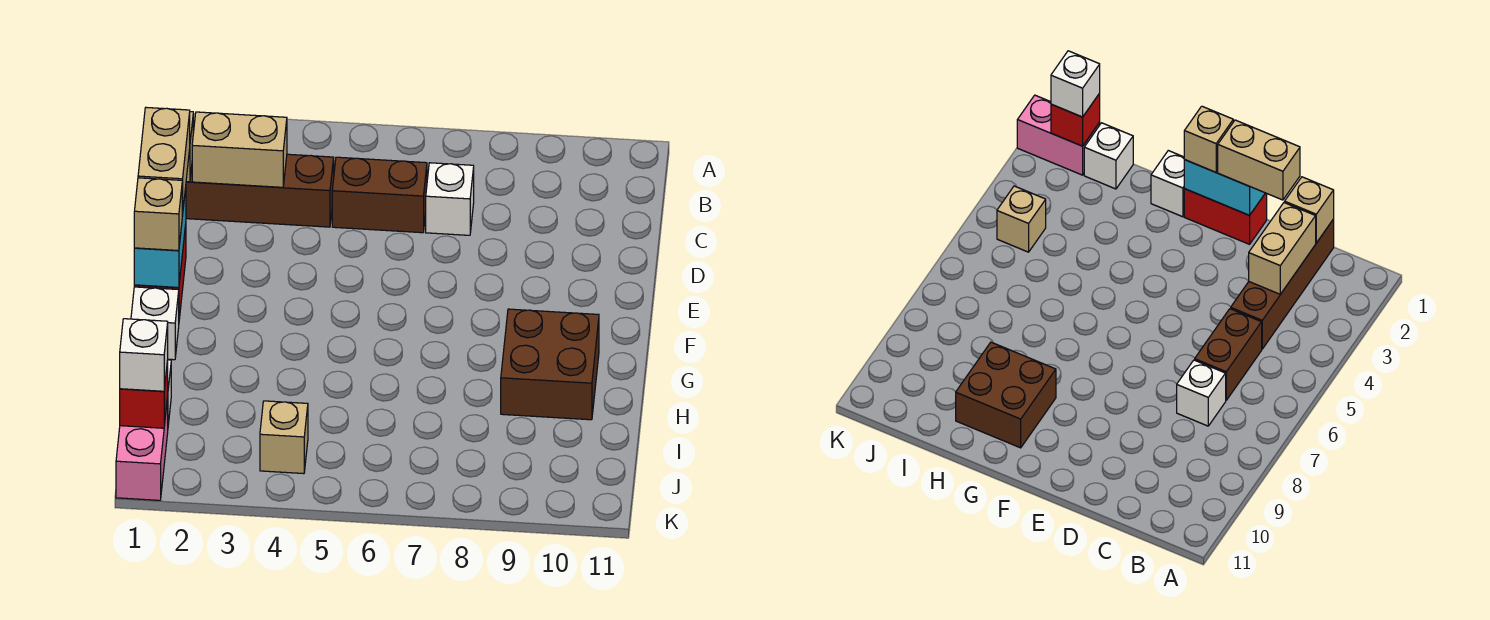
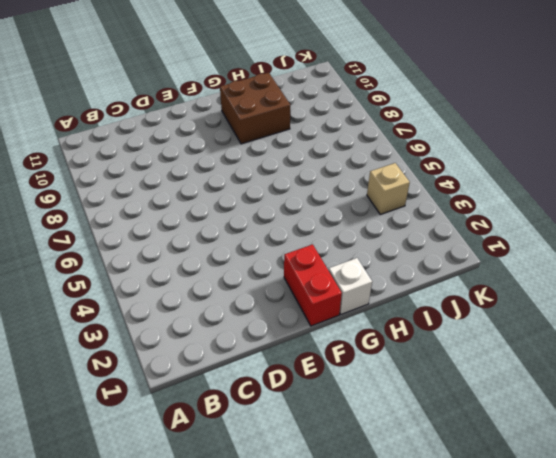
red brick F1:F2 level 1 -> red brick E1:F1 level 1
none -> brown brick C1:C4 level 1
none -> brown brick C5:C6 level 1
none -> white brick C7 level 1

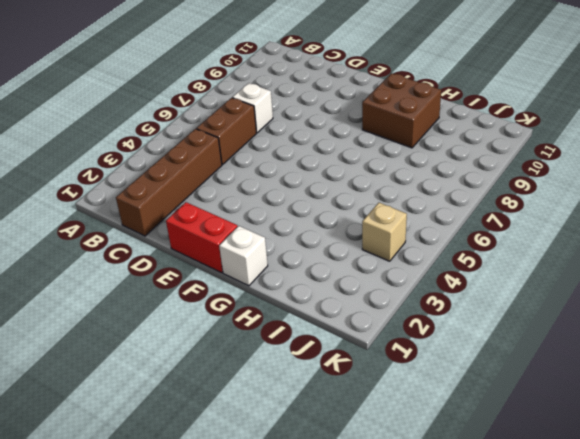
none -> white brick I1 level 1
none -> pink brick J1:K1 level 1
none -> tan brick C1 level 2

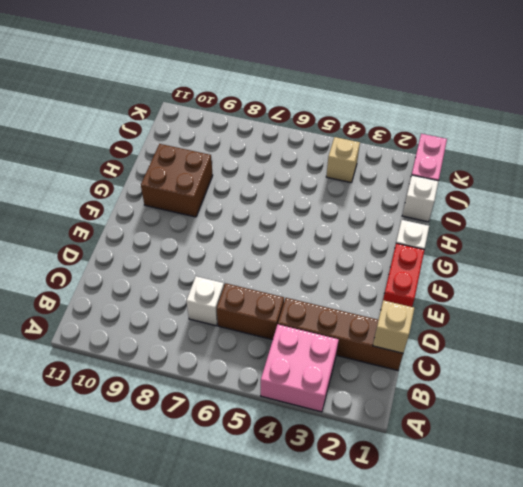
pink brick A3:B4 level 1 -> none
none -> tan brick C2:C3 level 2
none -> cyan brick E1:F1 level 2
none -> red brick J1 level 2

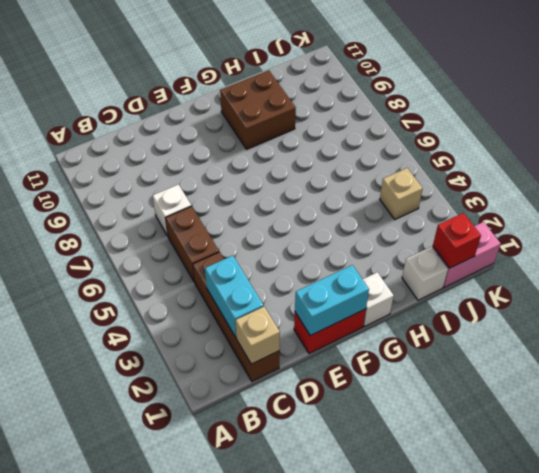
cyan brick C2:C3 level 2 -> tan brick C2:C3 level 2
none -> tan brick D1:E1 level 3
none -> tan brick F1 level 3
none -> white brick J1 level 3

